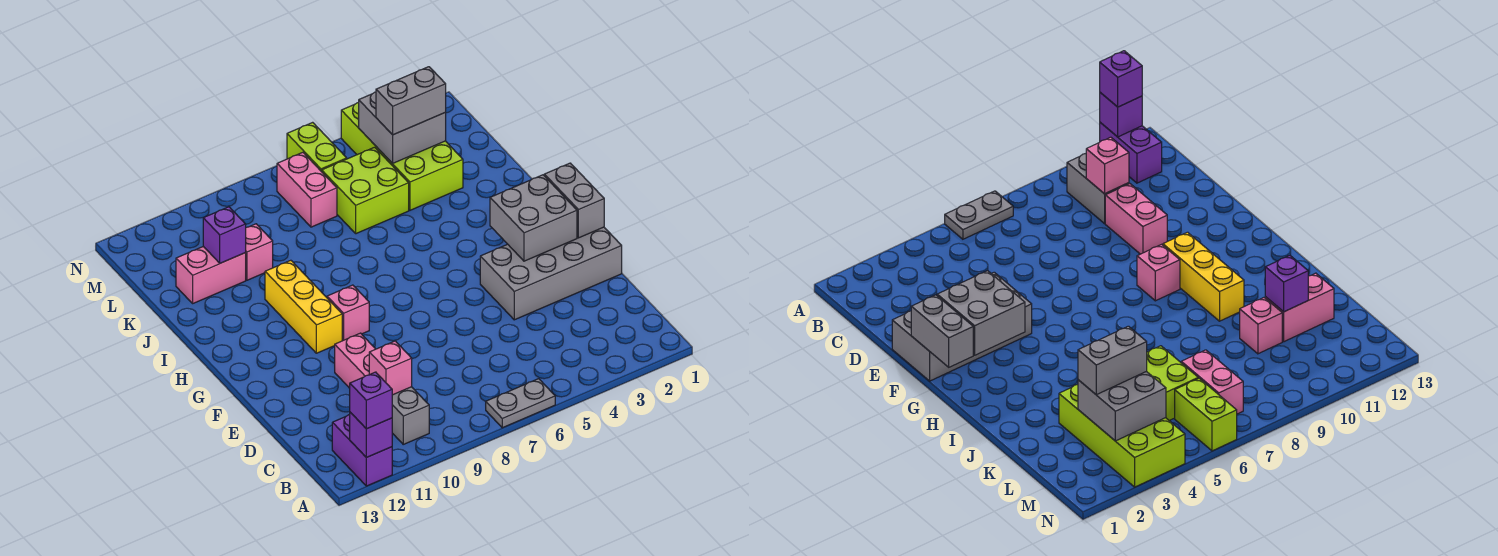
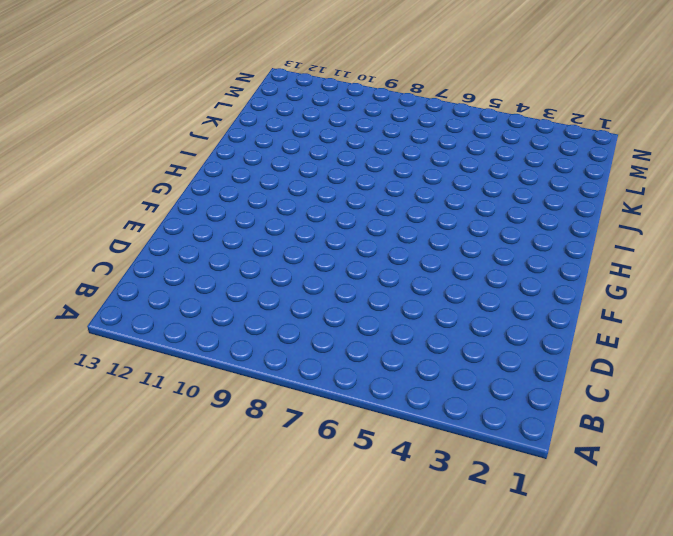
none -> grey plate A6:A7 level 1
none -> purple brick A12:B12 level 1
none -> grey brick B10:C10 level 1

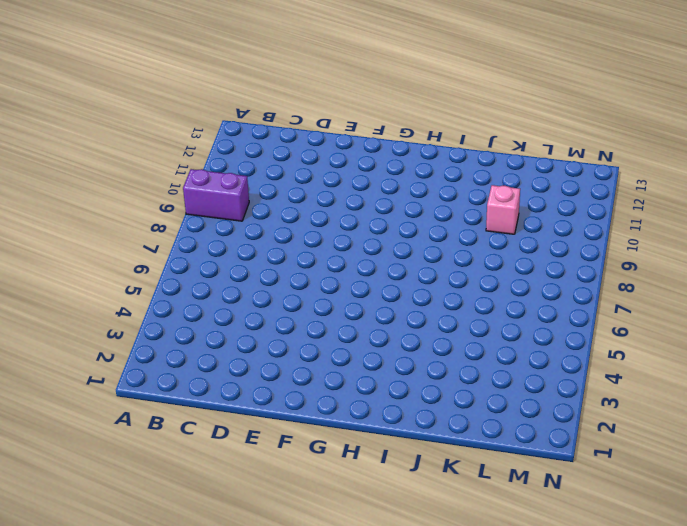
purple brick A9:B9 level 1 -> purple brick A12:B12 level 1
none -> grey plate A6:A7 level 1
none -> grey brick B10:C10 level 1
none -> pink brick D10:E10 level 1

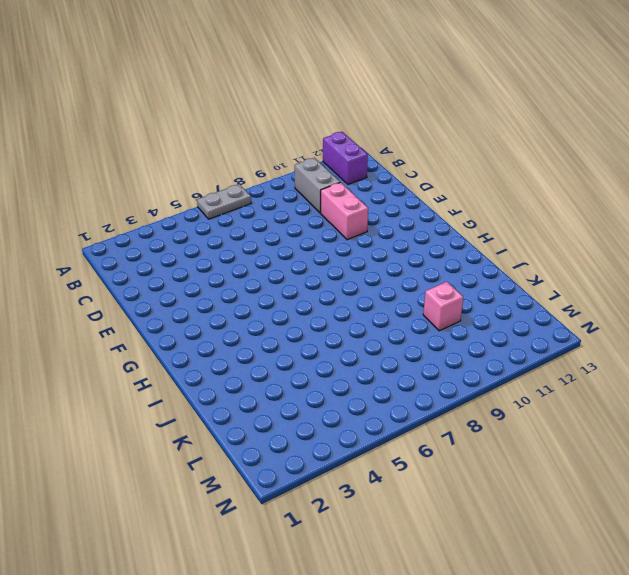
none -> grey brick E1:F4 level 1
none -> pink brick G9 level 1
none -> yellow brick G10:I10 level 1

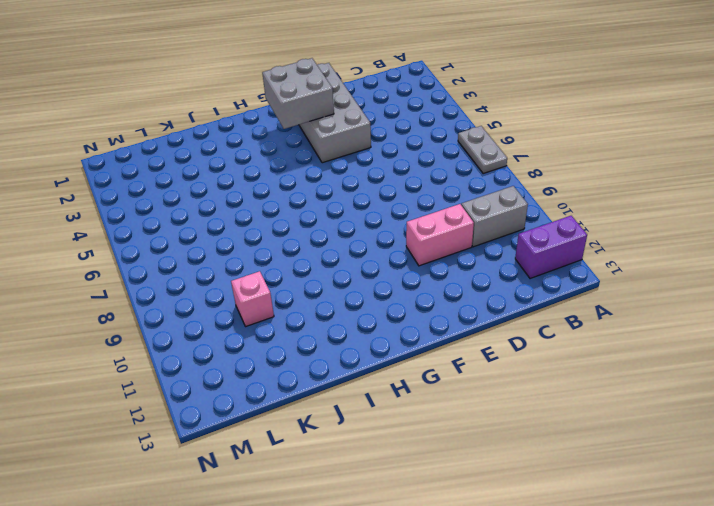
none -> pink brick G9 level 1
none -> yellow brick G10:I10 level 1
none -> lime brick K3:N4 level 1

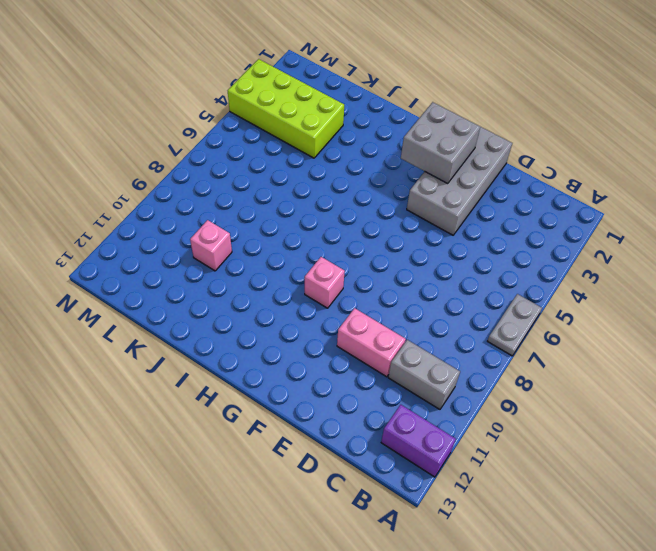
none -> yellow brick G10:I10 level 1
none -> lime brick K5:L6 level 1
none -> pink brick K11:K12 level 1

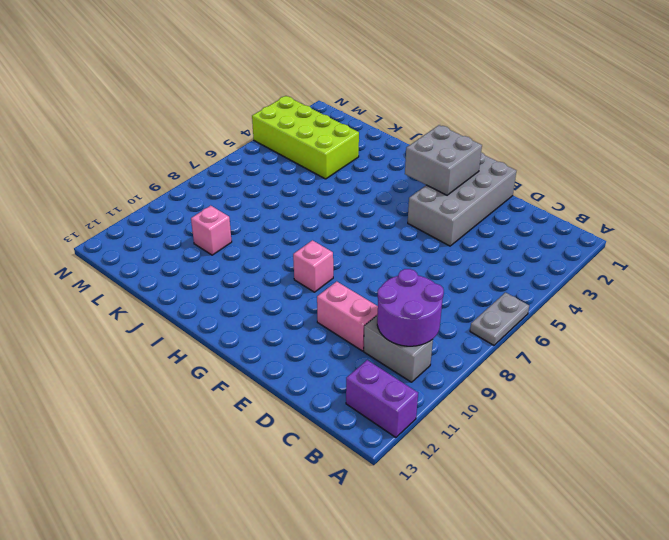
purple round brick B9:C10 level 2 -> pink brick C10 level 2
none -> yellow brick G10:I10 level 1
none -> lime brick K5:L6 level 1
none -> pink brick K11:K12 level 1

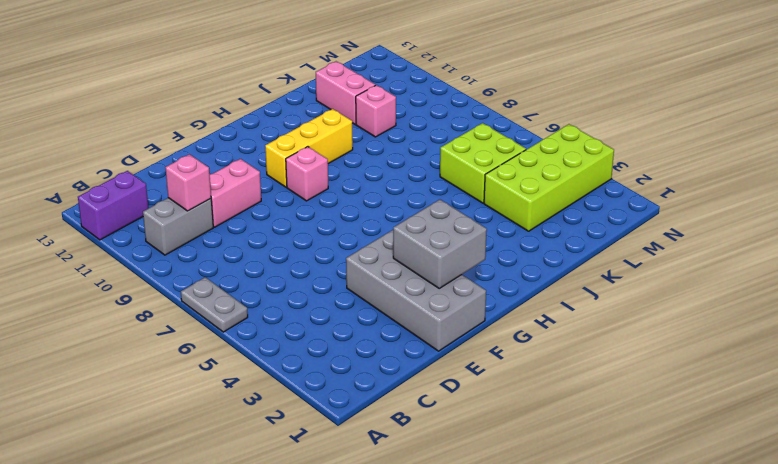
none -> pink brick L7:M7 level 1
none -> lime brick M6:N6 level 1
none -> purple brick A12 level 2

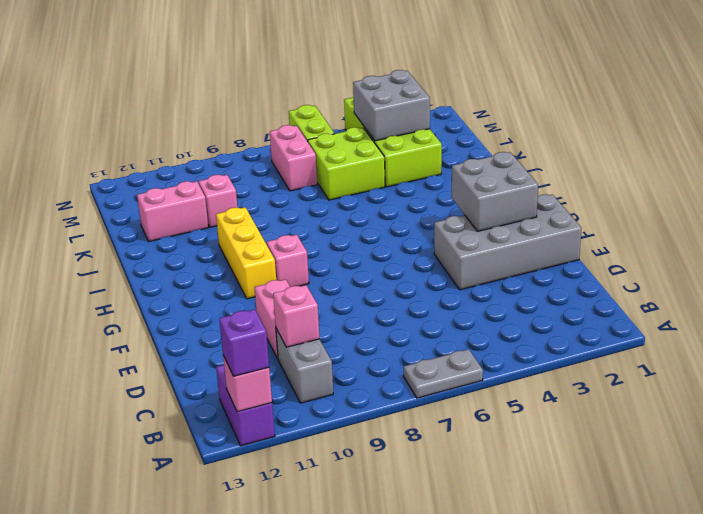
pink brick A12 level 2 -> purple brick A12 level 2
none -> grey brick F1:G1 level 2
none -> purple brick K11 level 2
none -> grey brick L3:L4 level 3

